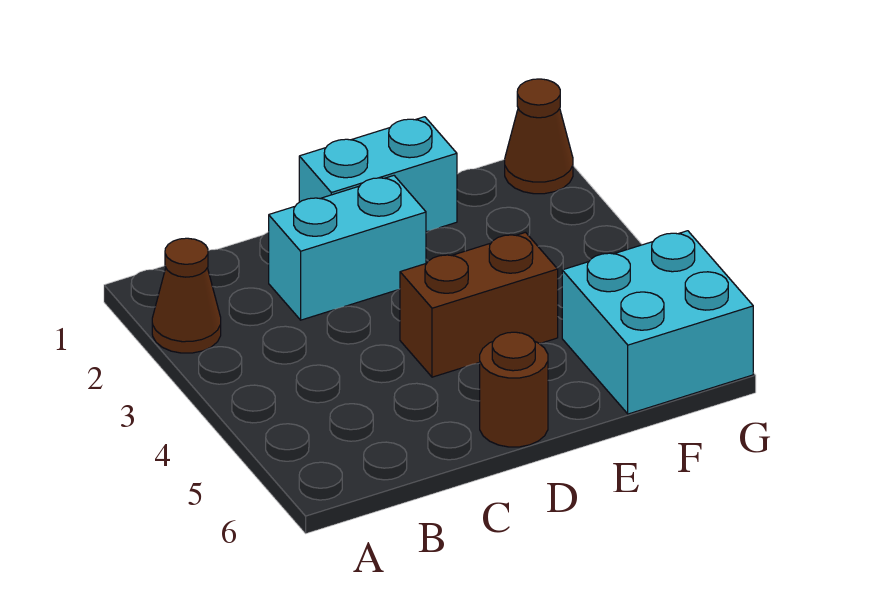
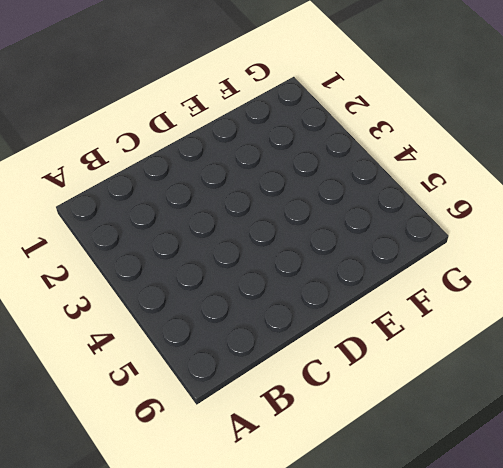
none -> brown cone A2 level 1
none -> cyan brick C2:D2 level 1

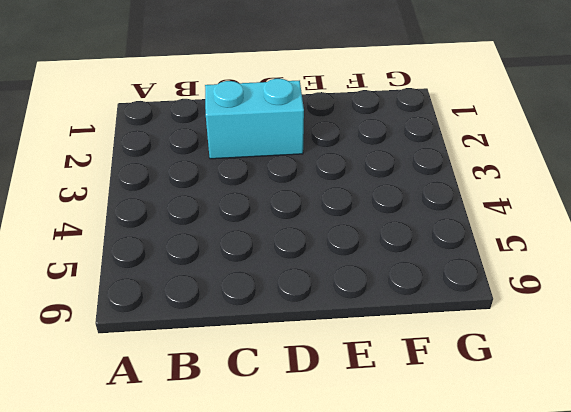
none -> brown cone A2 level 1
none -> cyan brick D1:E1 level 1

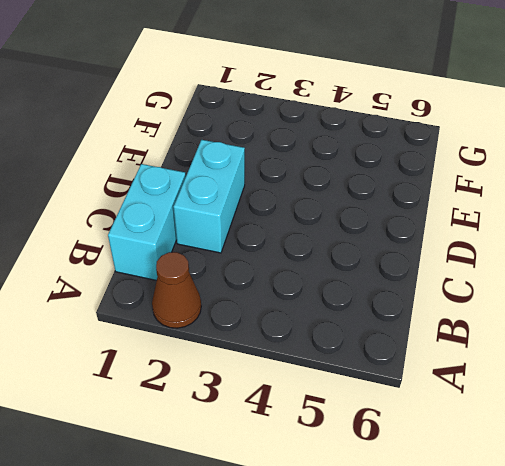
cyan brick B1:C1 level 1 -> cyan brick D1:E1 level 1
none -> brown brick D4:E4 level 1
none -> brown round brick D6 level 1

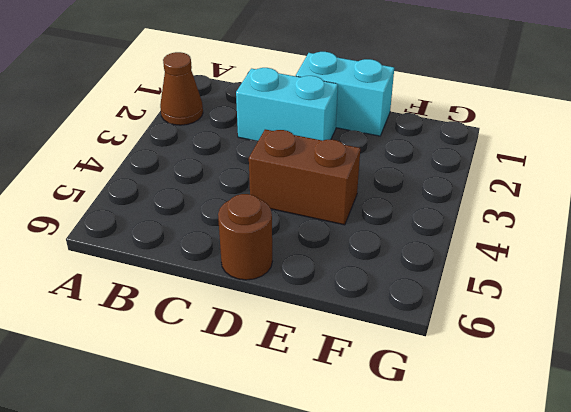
none -> cyan brick F5:G6 level 1
none -> brown cone G1 level 1

